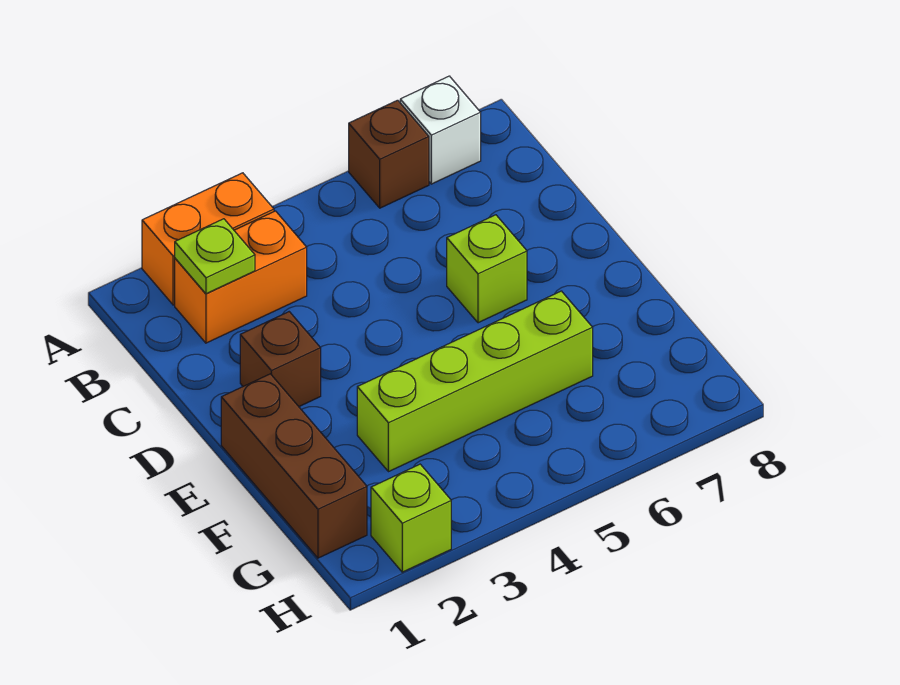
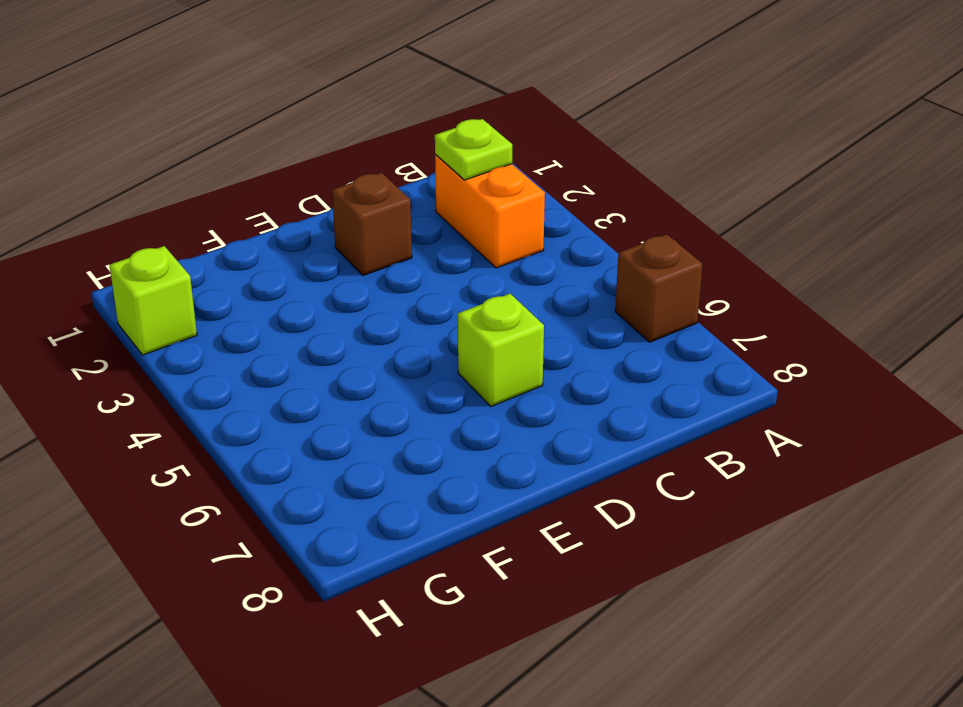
none -> orange brick A2:A3 level 1
none -> white brick A7 level 1

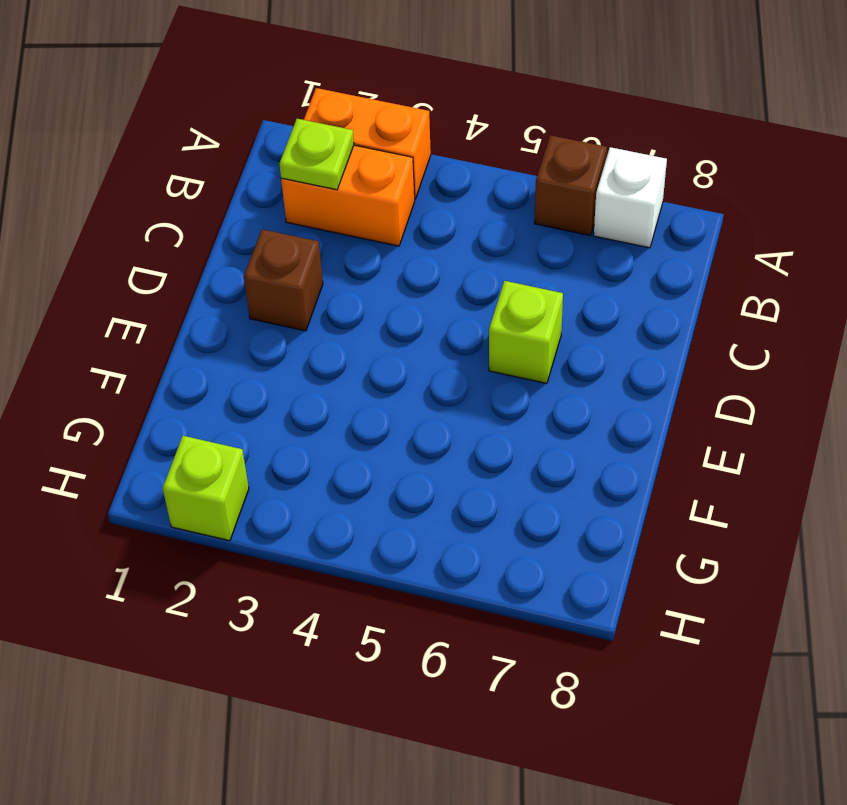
none -> brown brick E1:G1 level 1
none -> lime brick F3:F6 level 1

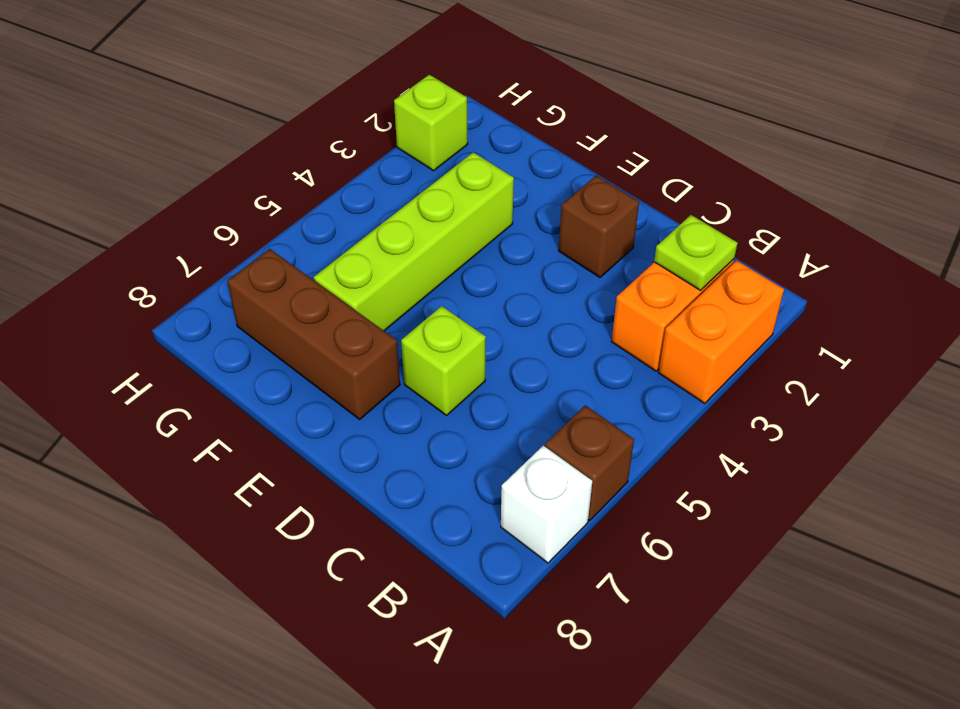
brown brick E7:G7 level 1 -> brown brick E1:G1 level 1

